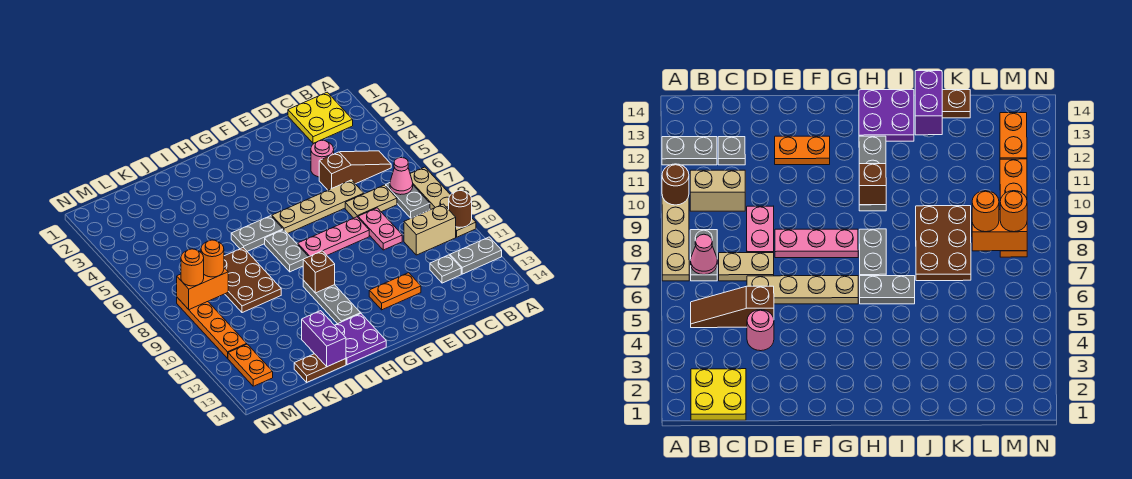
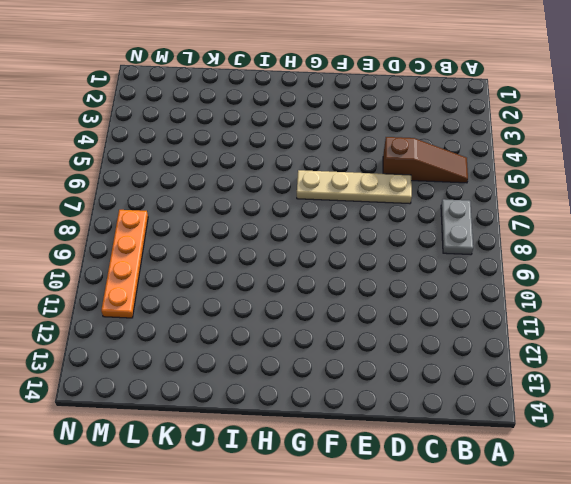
none -> tan plate A7:A10 level 1
none -> grey plate A12:B12 level 1
none -> yellow plate B1:C2 level 1

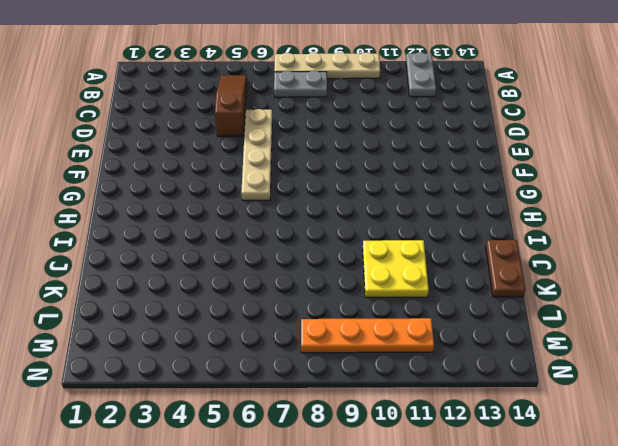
yellow plate J10:K11 level 1 -> yellow plate B1:C2 level 1
none -> tan brick B10:C10 level 1
none -> tan plate C7:D7 level 1
none -> grey plate C12 level 1

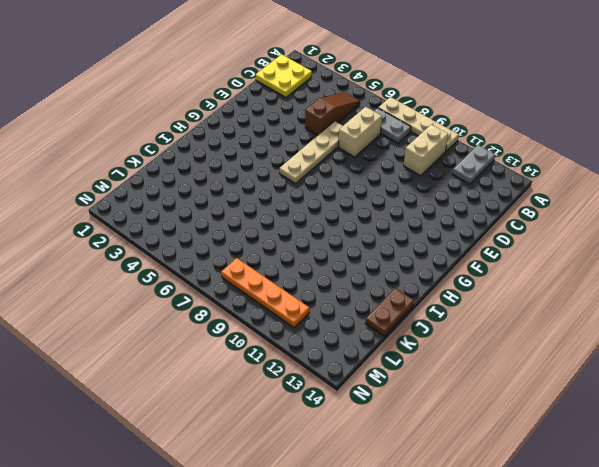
tan brick C7:D7 level 1 -> tan plate C7:D7 level 1
none -> grey plate C12 level 1
none -> pink round brick D4 level 1
none -> pink plate D8:D9 level 1

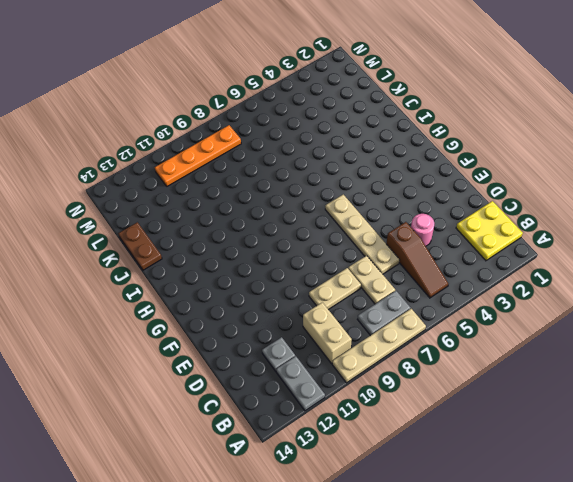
tan plate D8:D9 level 1 -> pink plate D8:D9 level 1
none -> pink plate E8:G8 level 1
none -> orange plate E12:F12 level 1
none -> grey plate H6:I6 level 1

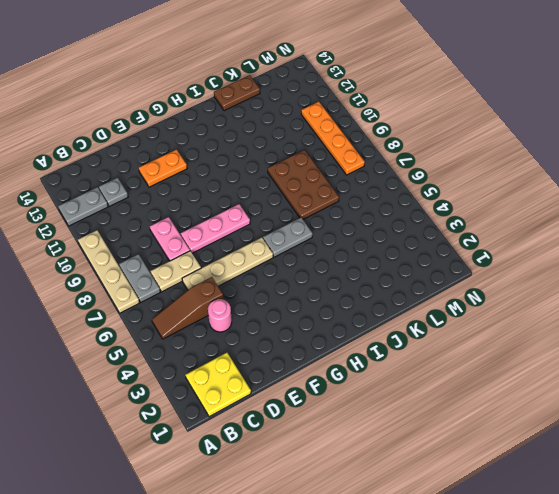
none -> tan brick B10:C10 level 1
none -> grey plate H7:H8 level 1
none -> grey plate H10:H12 level 1

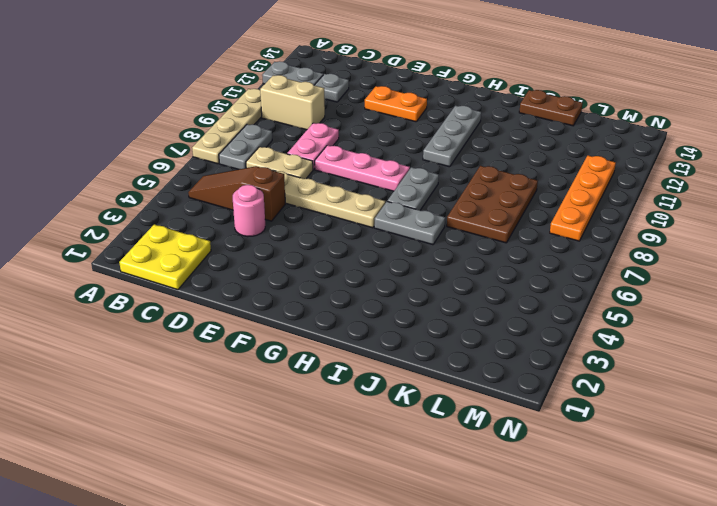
none -> purple plate H13:I14 level 1
none -> orange plate M12:M13 level 1
none -> brown round brick A10 level 2

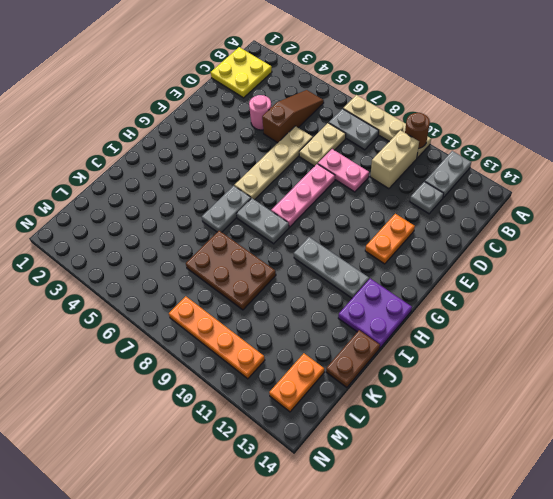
orange plate L13:M13 level 1 -> orange plate M12:M13 level 1
none -> pink cone B7 level 2
none -> brown brick H10 level 2
none -> purple brick J13:J14 level 2

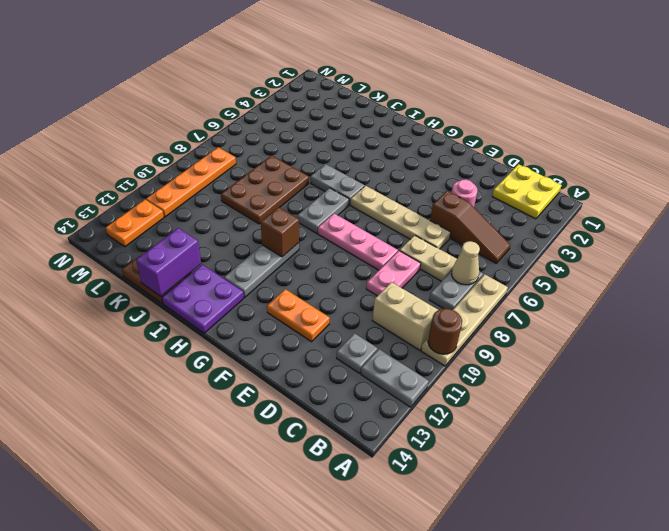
tan cone B7 level 2 -> pink cone B7 level 2
none -> orange brick L8:M8 level 2
none -> orange round brick L8 level 3
none -> orange round brick M8 level 3

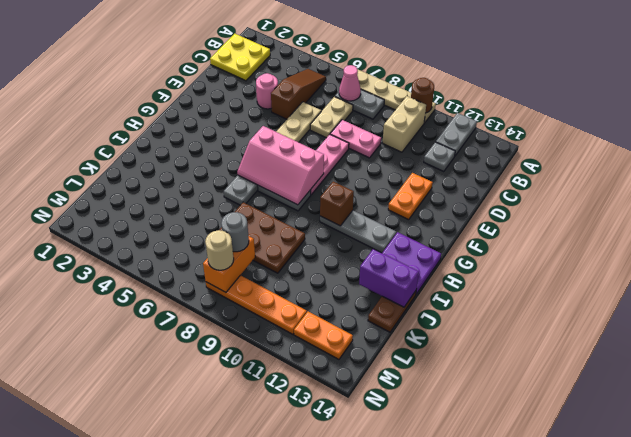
pink slope G6:H8 level 2 top G -> none
grey round brick L8 level 3 -> orange round brick L8 level 3
tan round brick M8 level 3 -> orange round brick M8 level 3

